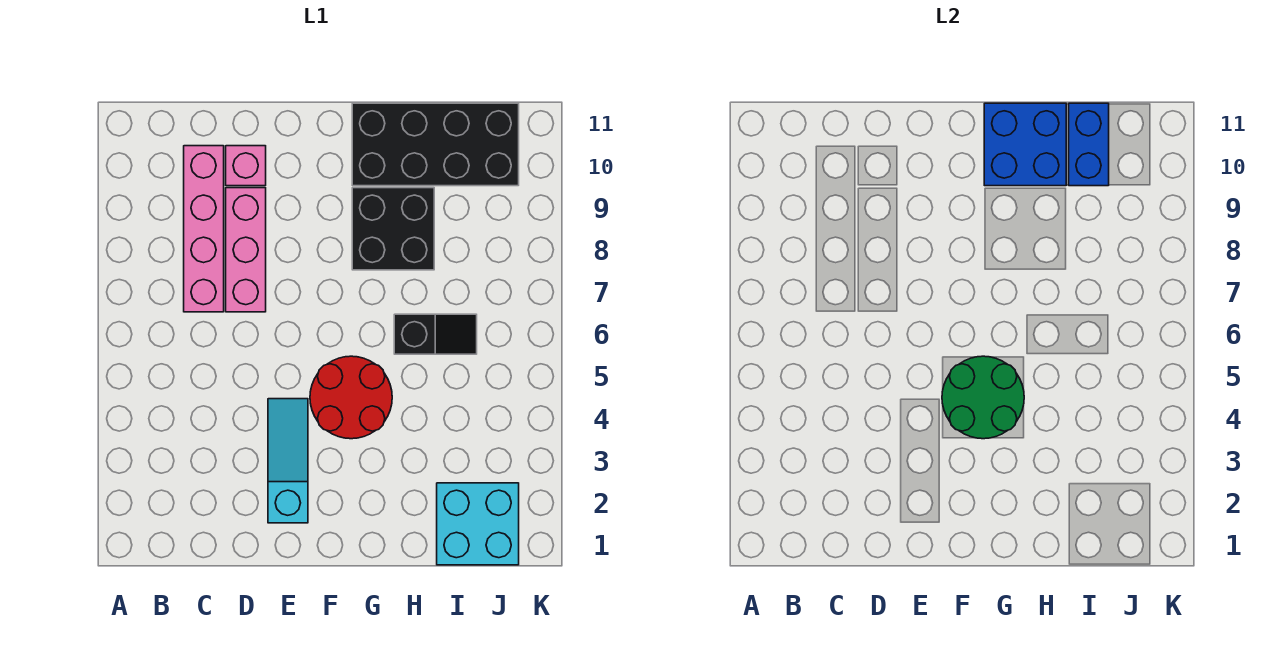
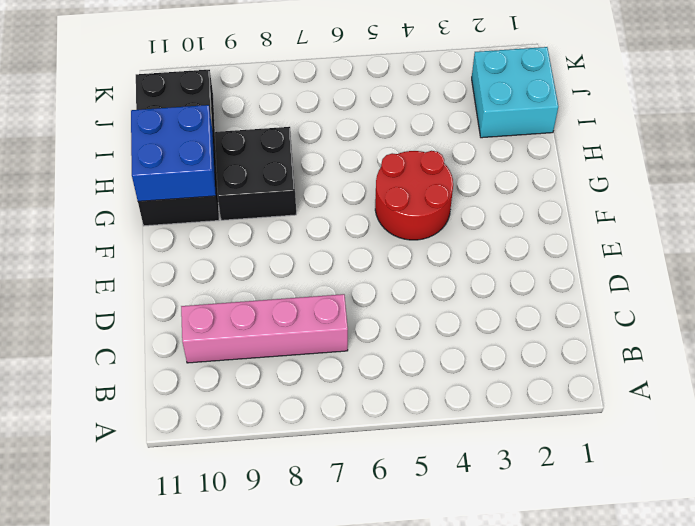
none -> pink brick D7:D9 level 1
none -> pink brick D10 level 1
none -> cyan slope E2:E4 level 1 top 2

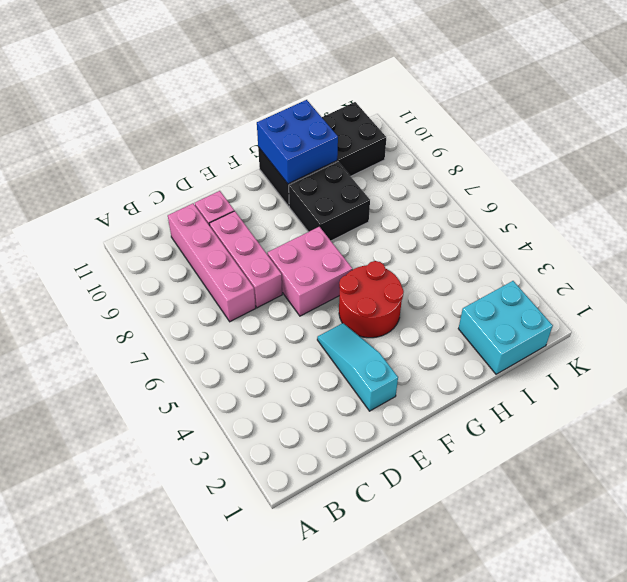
pink brick E6:F7 level 1 -> none
none -> black slope H6:I6 level 1 top H
none -> green round brick F4:G5 level 2
none -> blue brick I10:I11 level 2

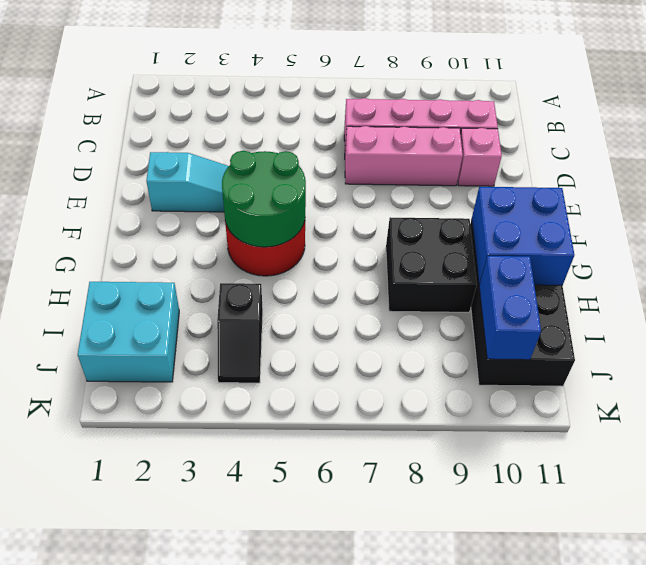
black slope I4:J4 level 1 top I -> black slope H6:I6 level 1 top H
blue brick I10:J10 level 2 -> blue brick I10:I11 level 2

